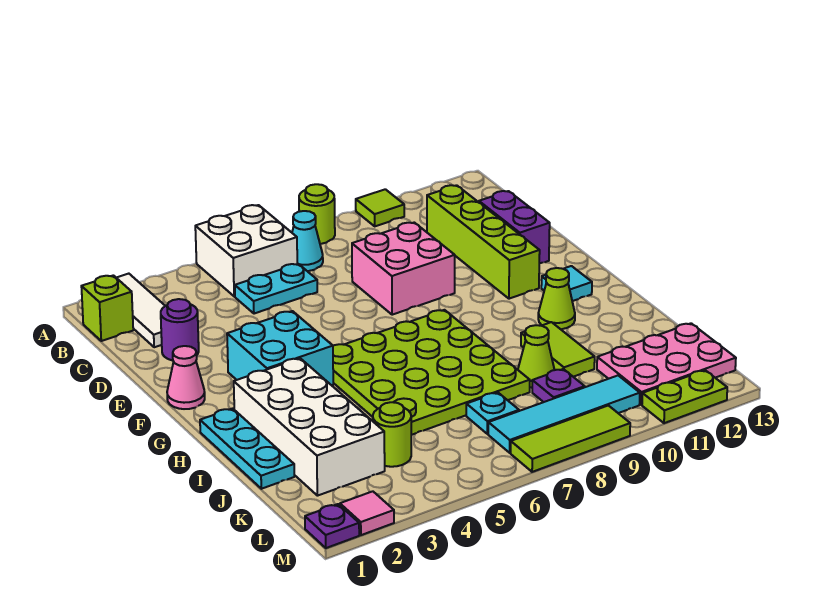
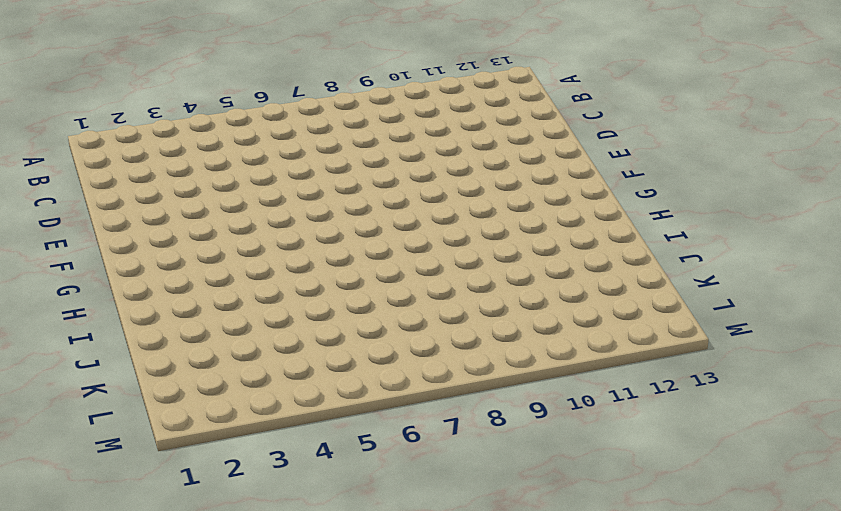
none -> white tile A2:C2 level 1
none -> white brick A5:B6 level 1
none -> lime round brick A8 level 1

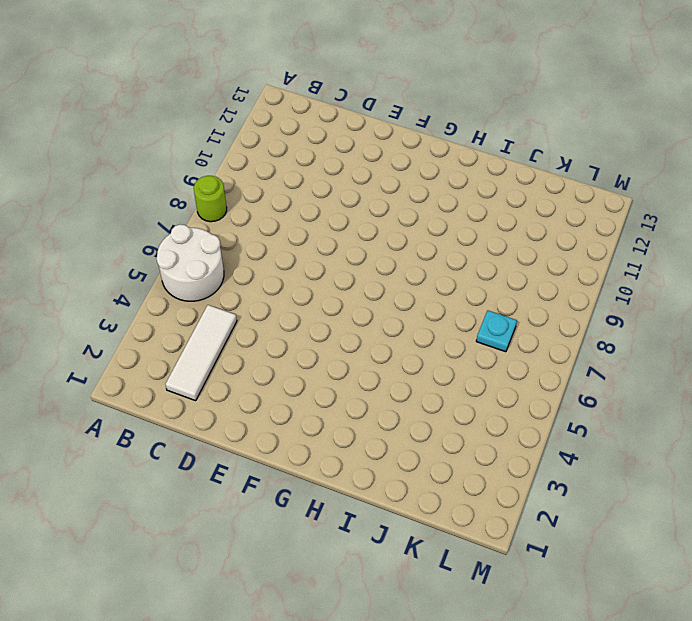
white round brick A5:B6 level 1 -> white brick A5:B6 level 1
white tile C2:C4 level 1 -> white tile A2:C2 level 1
none -> lime tile A10 level 1
none -> lime brick B1 level 1
none -> cyan cone B7 level 1

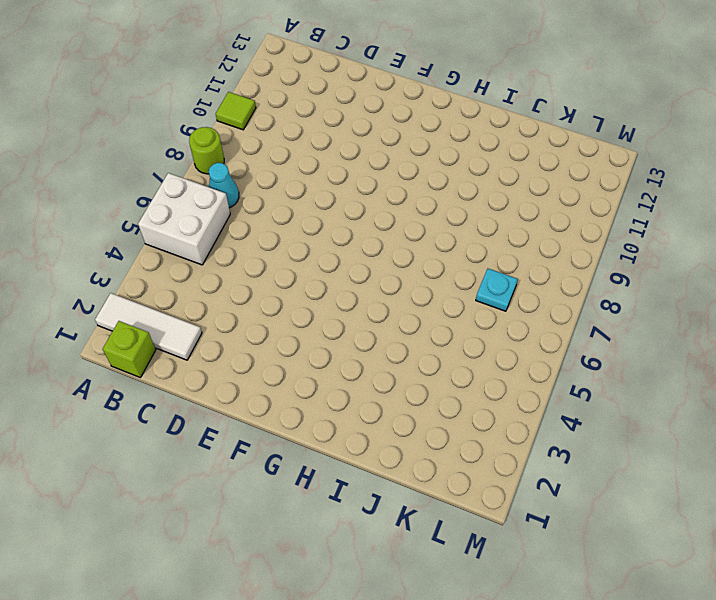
none -> cyan plate C5:C6 level 1
none -> lime brick C11:F11 level 1
none -> purple round brick D2 level 1

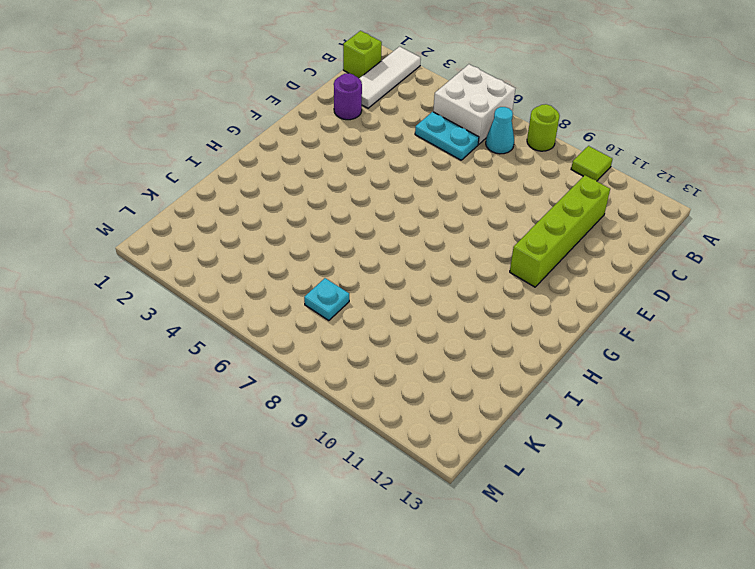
none -> pink brick D8:E9 level 1
none -> purple brick D12:E12 level 1
none -> pink cone F1 level 1

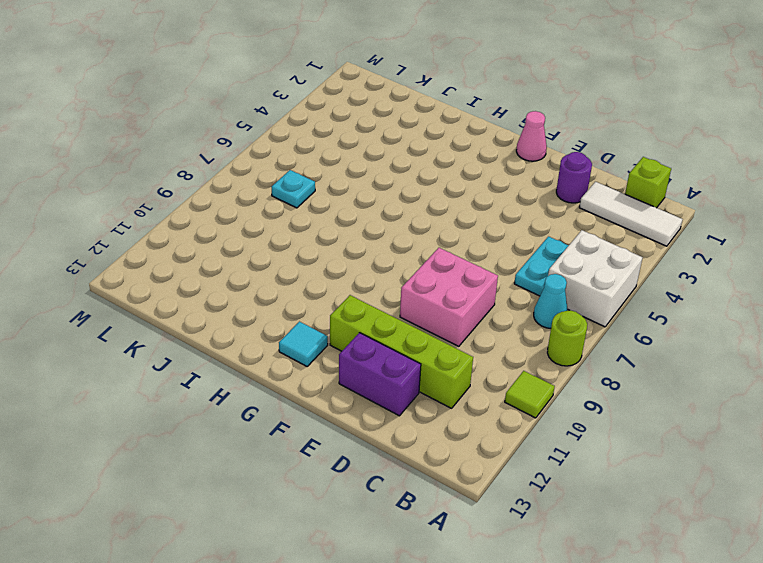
none -> cyan brick F3:G4 level 1
none -> lime plate G5:J8 level 1
none -> cyan plate H1:J1 level 1

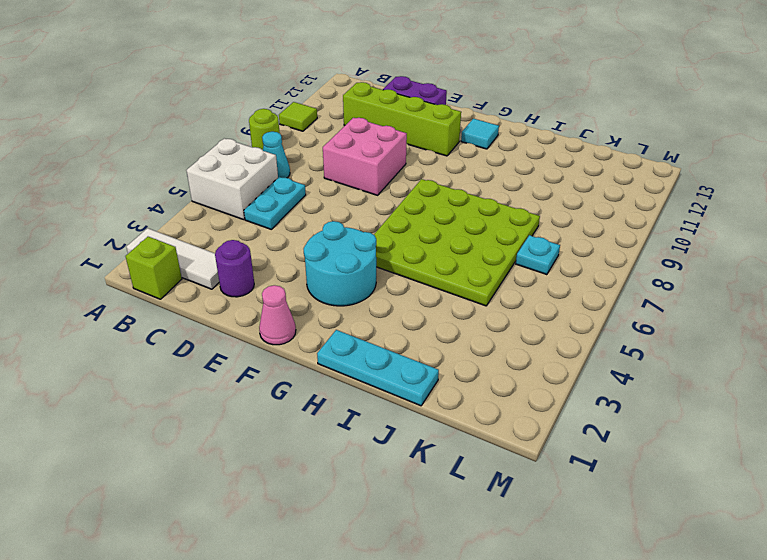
cyan round brick F3:G4 level 1 -> cyan brick F3:G4 level 1
none -> white brick H2:K3 level 1
none -> lime cone H11 level 1
none -> lime tile I10:J10 level 1

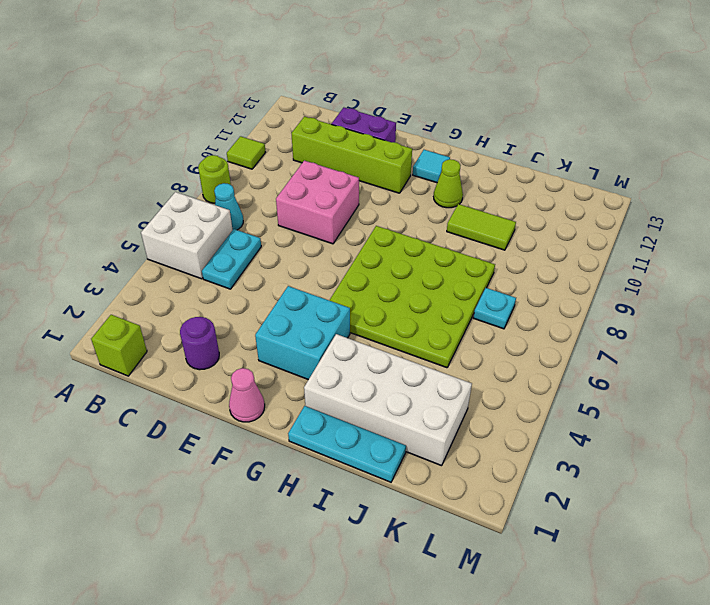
none -> white tile A2:C2 level 1
none -> lime cone J9 level 1
none -> lime round brick K4 level 1

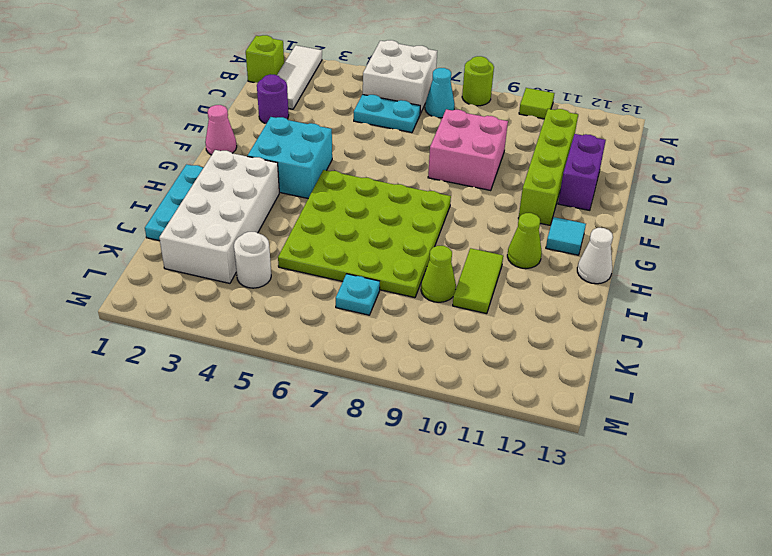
white cone H13 level 1 -> none
white round brick K4 level 1 -> lime round brick K4 level 1
none -> purple plate K9 level 1
none -> pink plate K11:L13 level 1
none -> cyan tile L7:L10 level 1

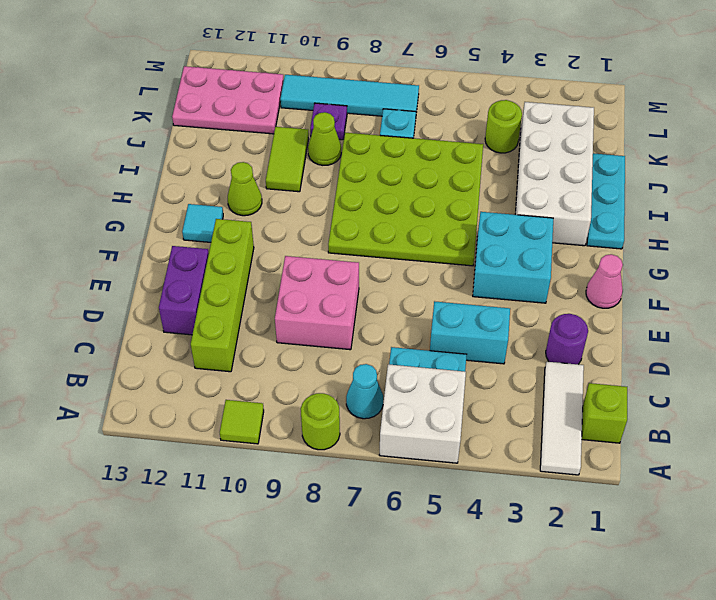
cyan brick D4:D5 level 1 -> none
none -> purple plate M1 level 1
none -> pink tile M2 level 1
none -> lime tile M7:M9 level 1

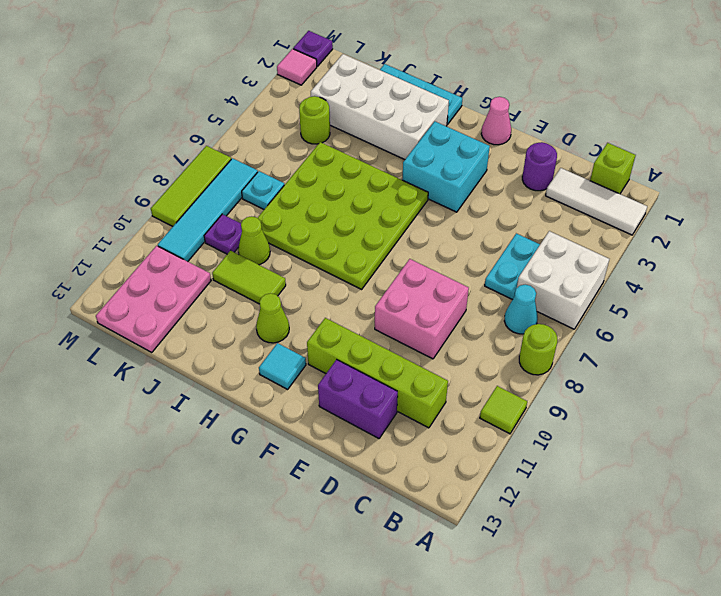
none -> lime plate M11:M12 level 1

